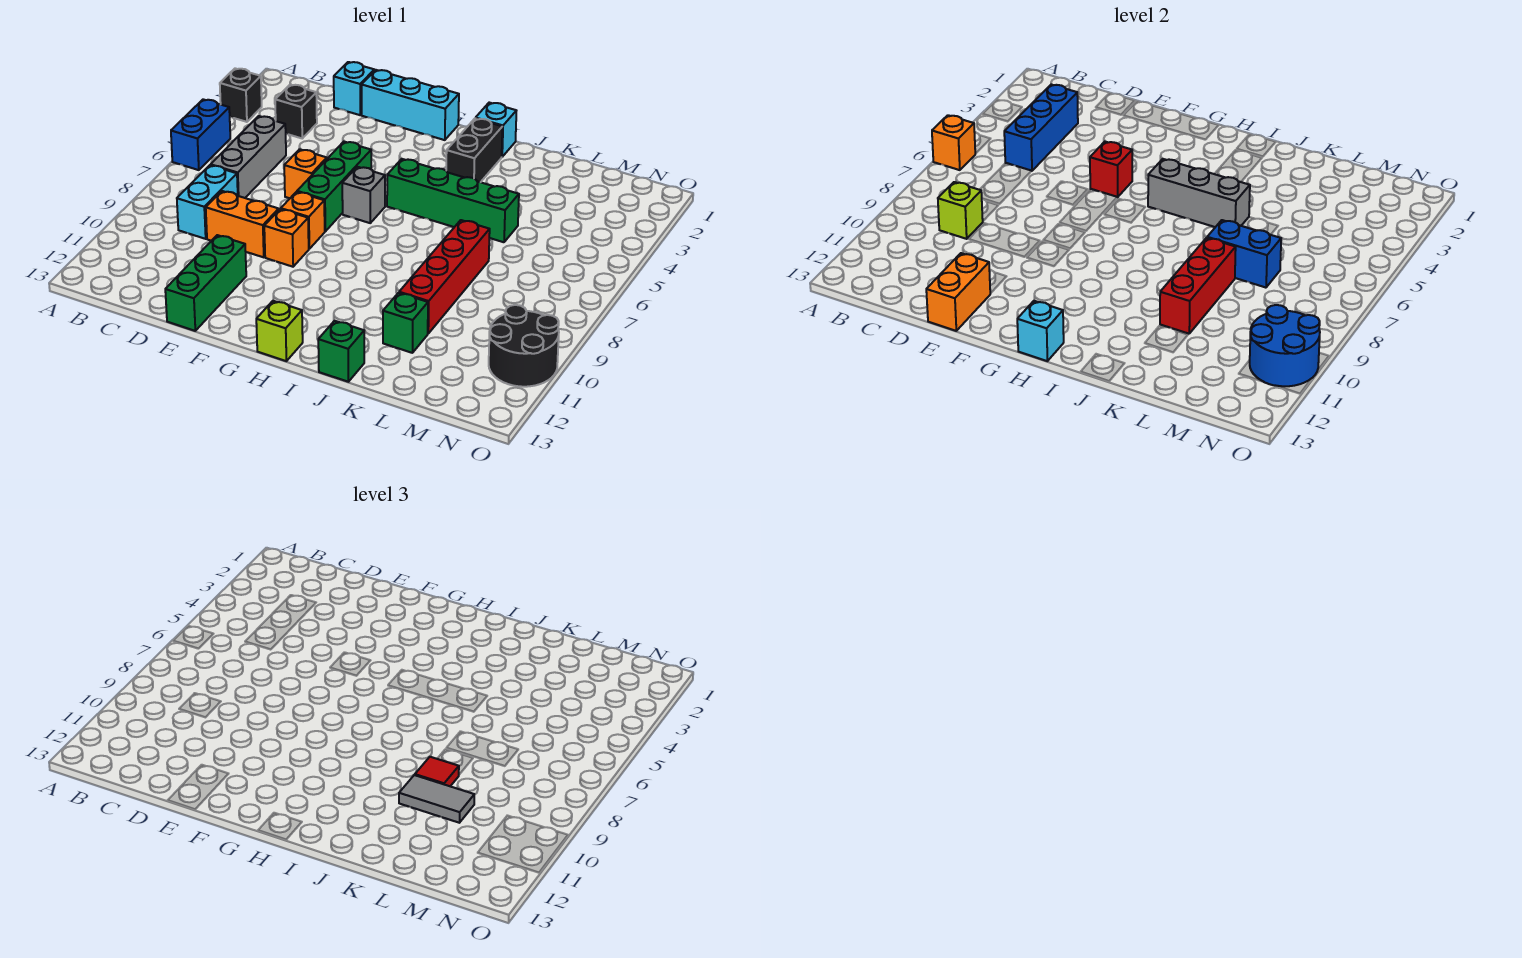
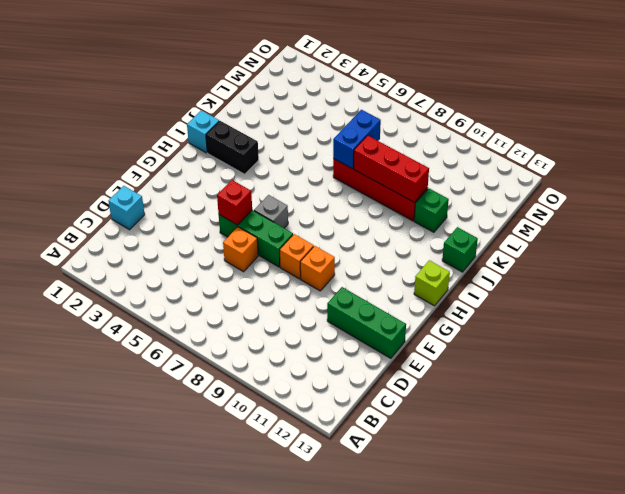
none -> black brick A3 level 1
none -> blue brick A5:A6 level 1
none -> black brick C3 level 1
none -> grey brick C5:C7 level 1

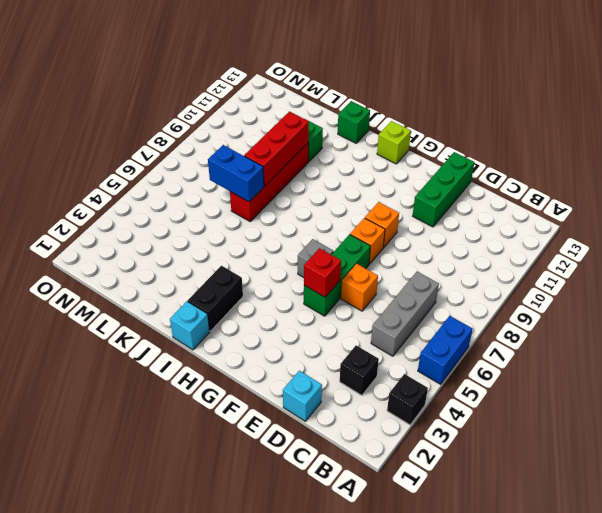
none -> cyan brick C8:C9 level 1
none -> orange brick D9:E9 level 1
none -> cyan brick E1:G1 level 1
none -> green brick H5:K5 level 1

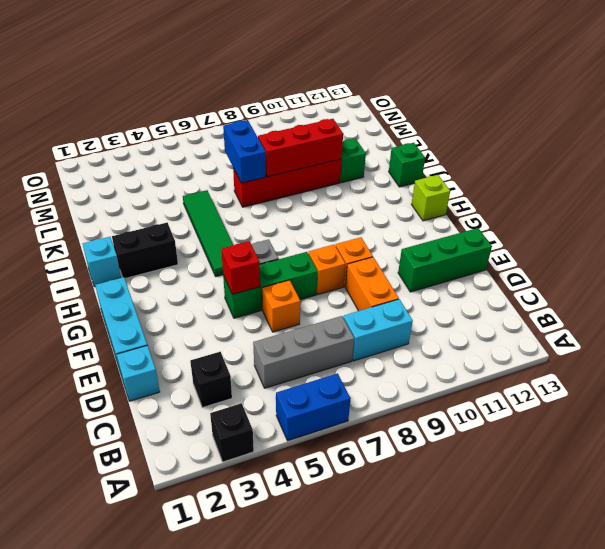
green tile H5:K5 level 1 -> green brick H5:K5 level 1
none -> black round brick N10:O11 level 1
none -> orange brick A6 level 2
none -> blue brick C3:C5 level 2
none -> lime brick C9 level 2

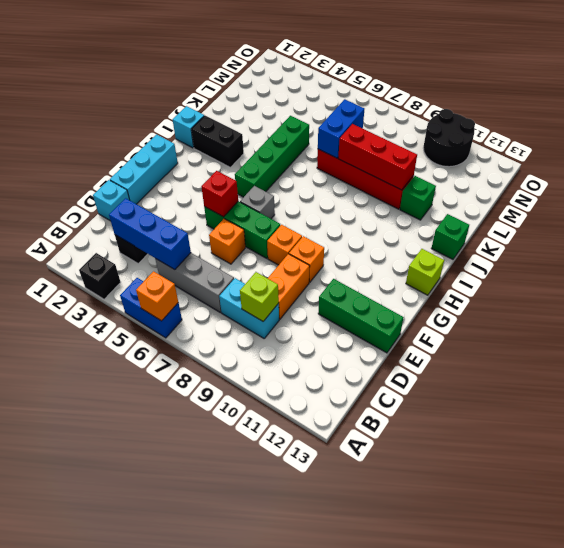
none -> orange brick E12:E13 level 2
none -> grey brick H5:J5 level 2
none -> cyan brick H13 level 2
none -> blue round brick N10:O11 level 2

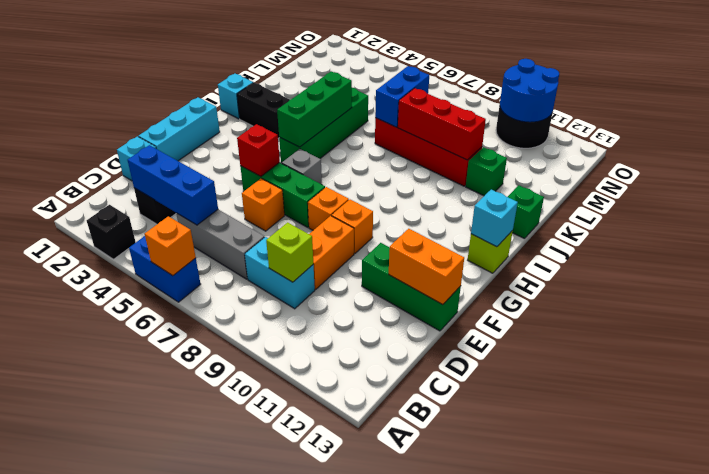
green brick H5:J5 level 2 -> grey brick H5:J5 level 2
none -> red tile K9 level 3
none -> grey tile K10:L10 level 3

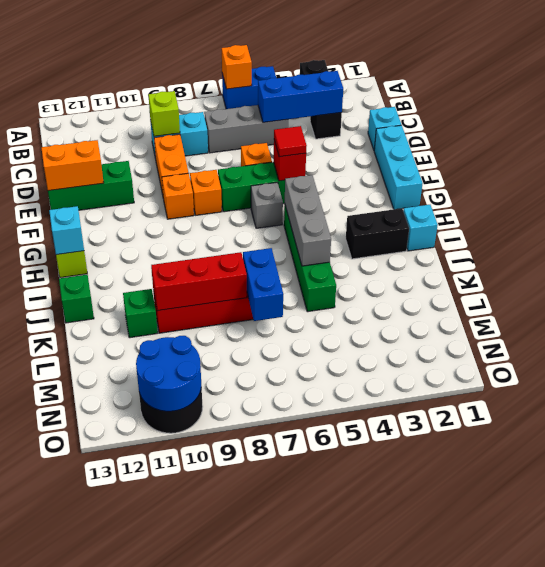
red tile F5 level 3 -> red tile K9 level 3
none -> grey tile K10:L10 level 3

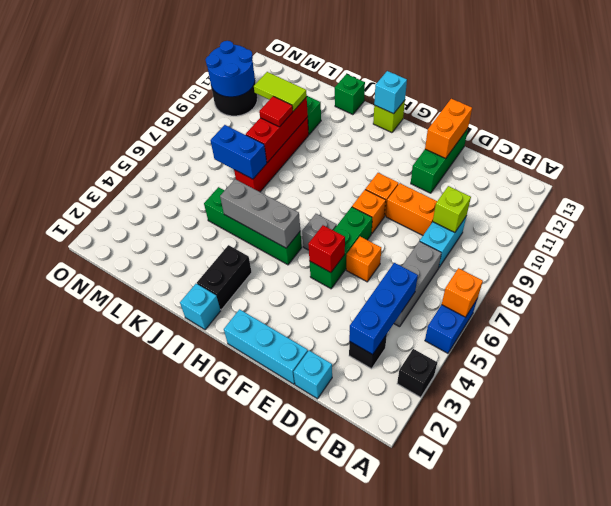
lime tile K10:L10 level 3 -> grey tile K10:L10 level 3

